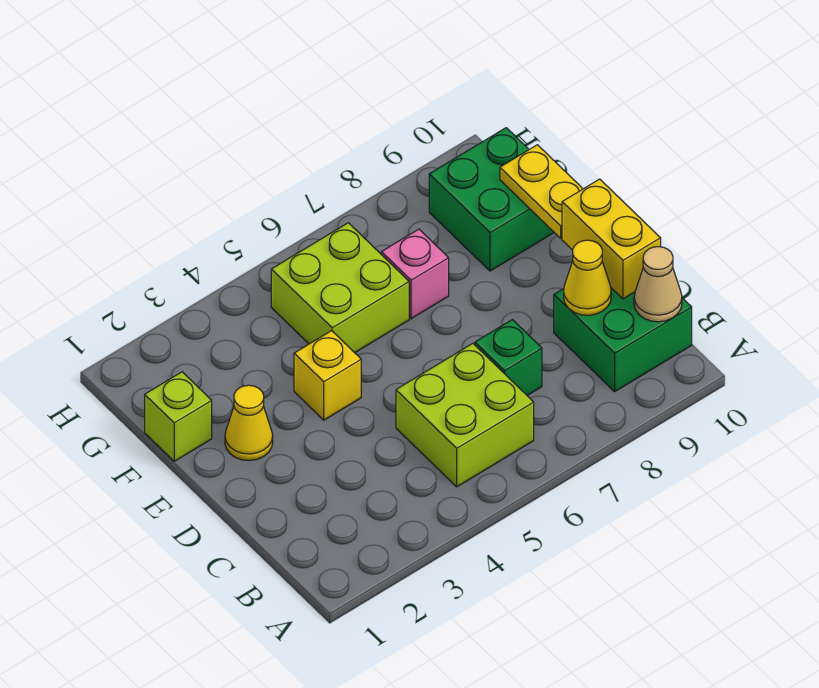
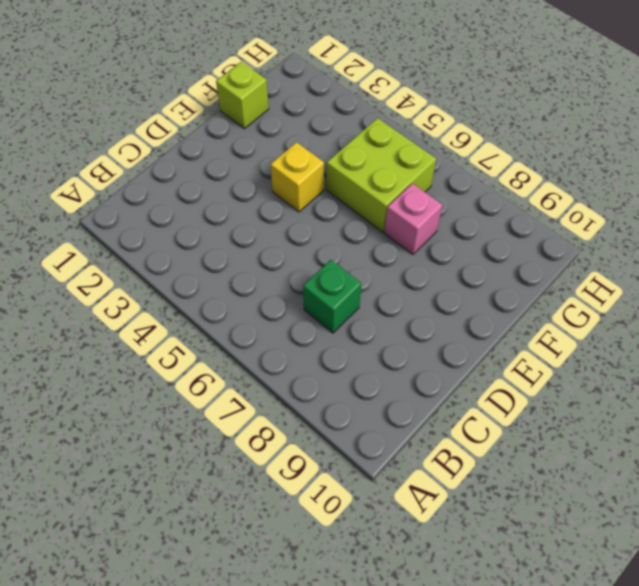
none -> lime brick B5:C6 level 1
none -> green brick B9:C10 level 1
none -> yellow cone E2 level 1

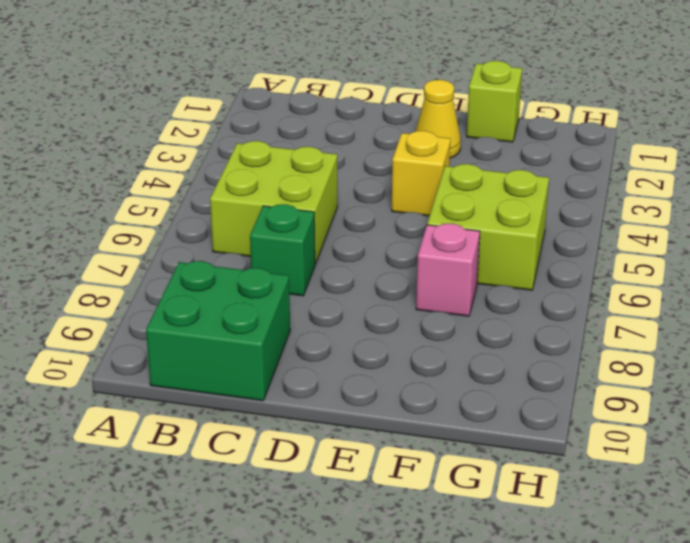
none -> green brick F9:G10 level 1
none -> tan cone B10 level 2
none -> yellow cone C9 level 2

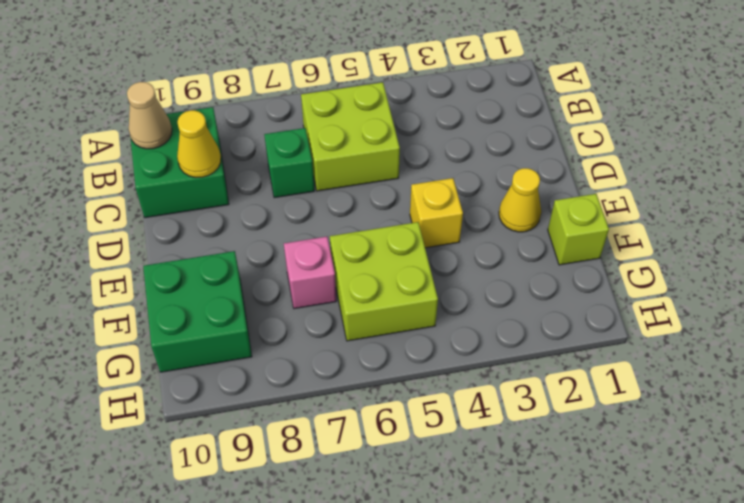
none -> yellow brick C10:D10 level 2
none -> yellow plate E10:F10 level 2

